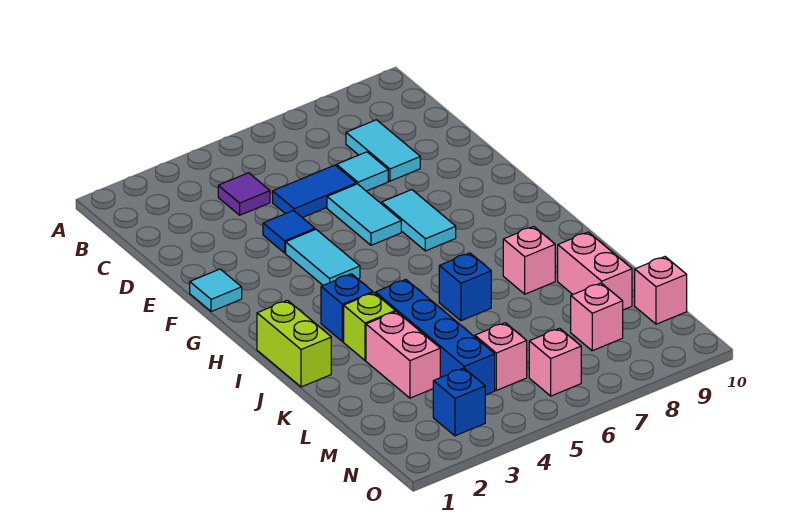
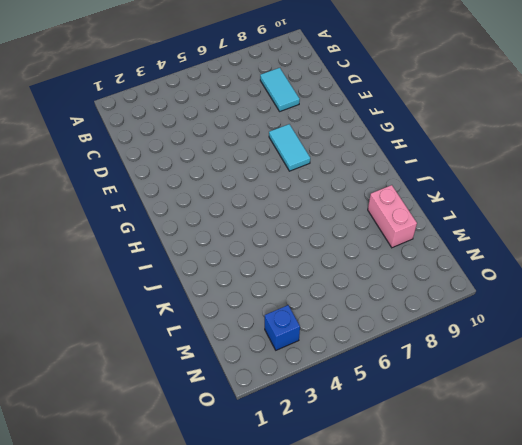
none -> purple tile C4 level 1
none -> blue tile D5:D6 level 1
none -> cyan tile D7 level 1

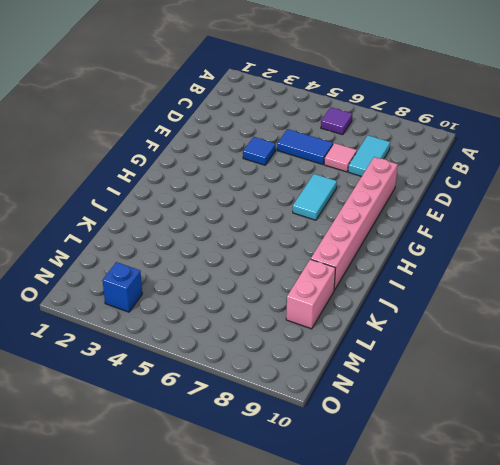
purple tile B6 level 1 -> purple tile C4 level 1
pink tile D7 level 1 -> cyan tile D7 level 1
pink brick E9:J9 level 1 -> none
none -> cyan tile E6:F6 level 1
none -> cyan tile F1 level 1
none -> cyan tile F4:G4 level 1

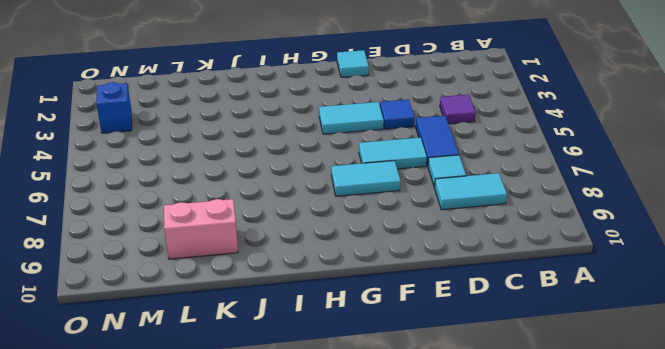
none -> lime brick I1:J1 level 1
none -> blue brick I3 level 1
none -> lime brick J3 level 1

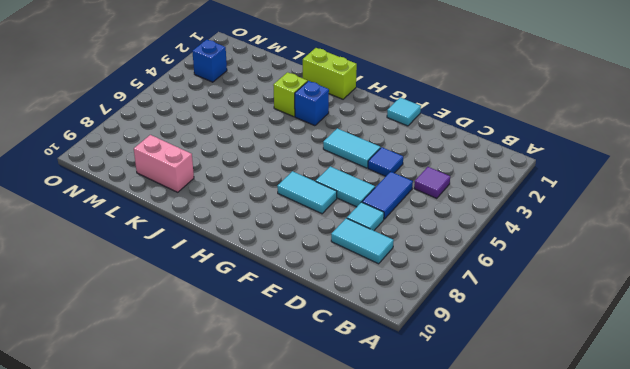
none -> blue brick J4:M4 level 1
none -> blue brick J6 level 1
none -> pink brick J8 level 1

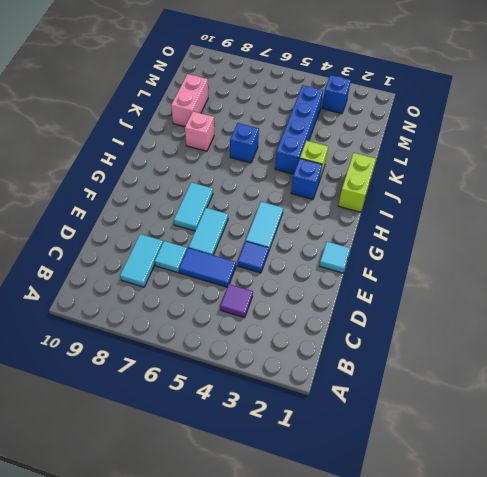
none -> pink brick K3:L3 level 1
none -> pink brick M5 level 1
none -> pink brick M8 level 1

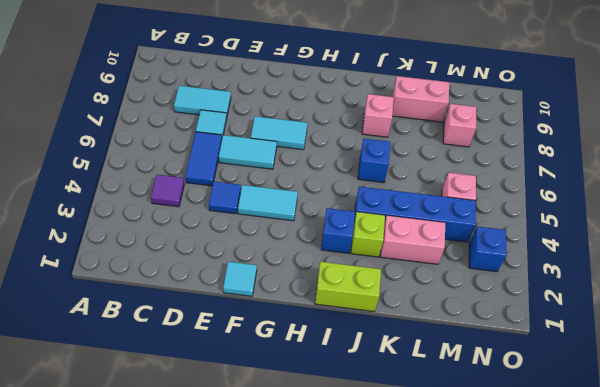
none -> pink brick M10 level 1
none -> pink brick N6 level 1

